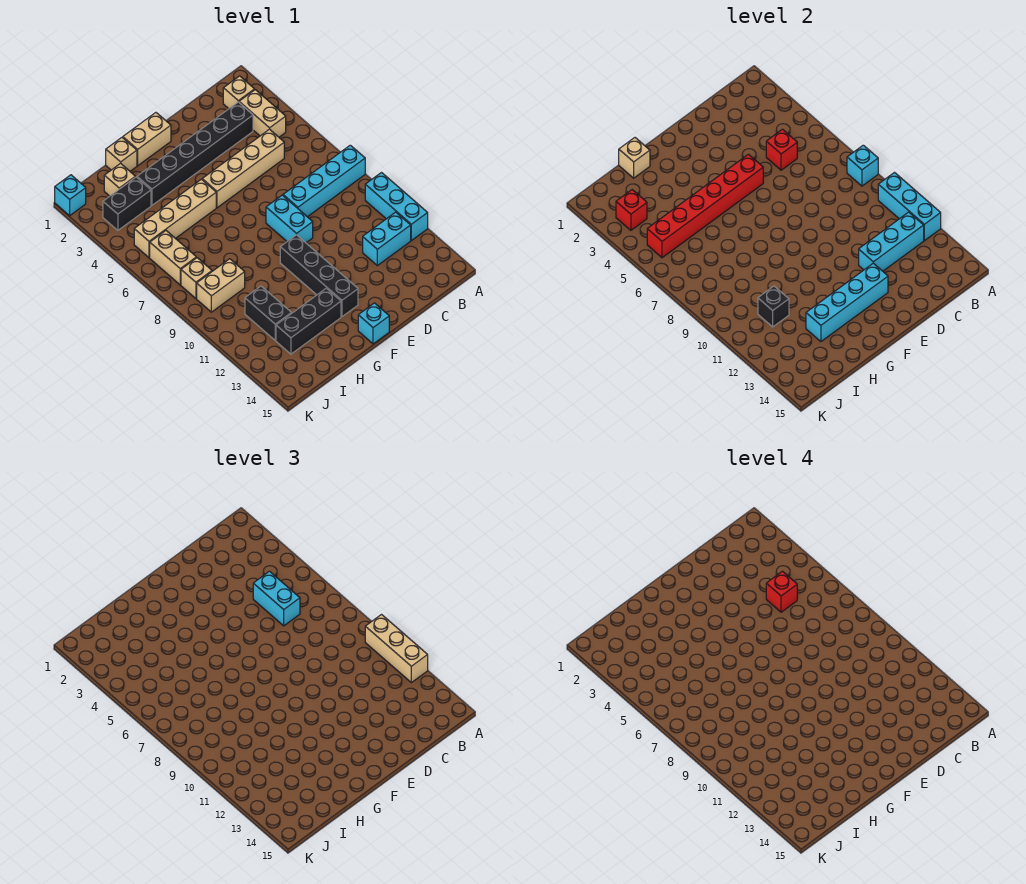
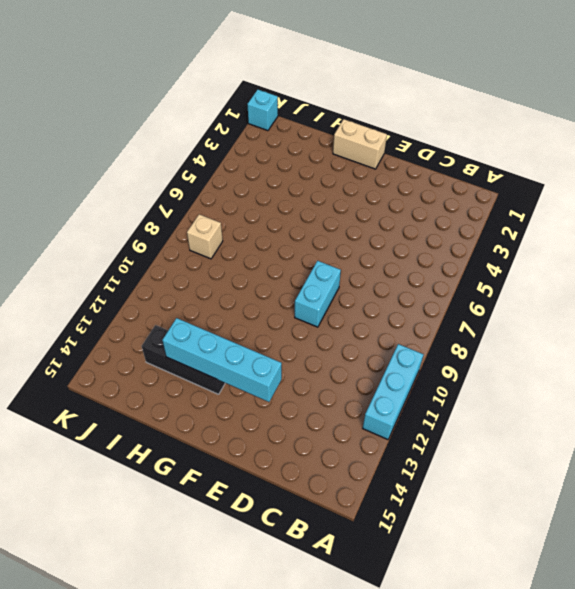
none -> cyan brick A8:D8 level 1
none -> tan brick B2 level 1
none -> tan brick B3:B4 level 1
none -> cyan brick B12:C12 level 1

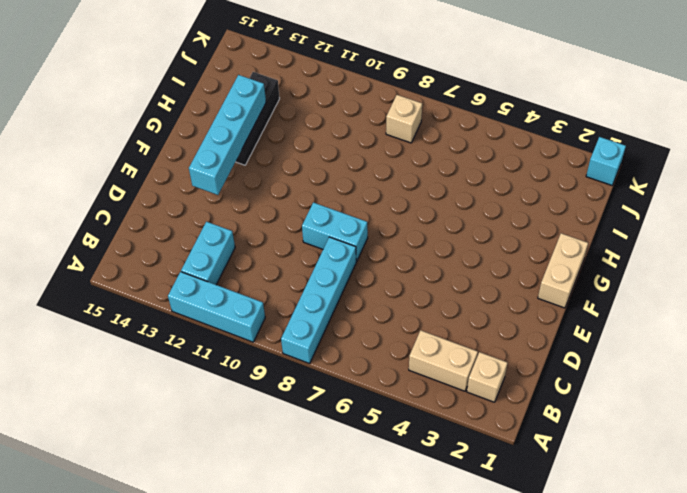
none -> black brick C3:H3 level 1
none -> tan brick C5:F5 level 1
none -> black brick F10:F13 level 1
none -> cyan brick F15 level 1

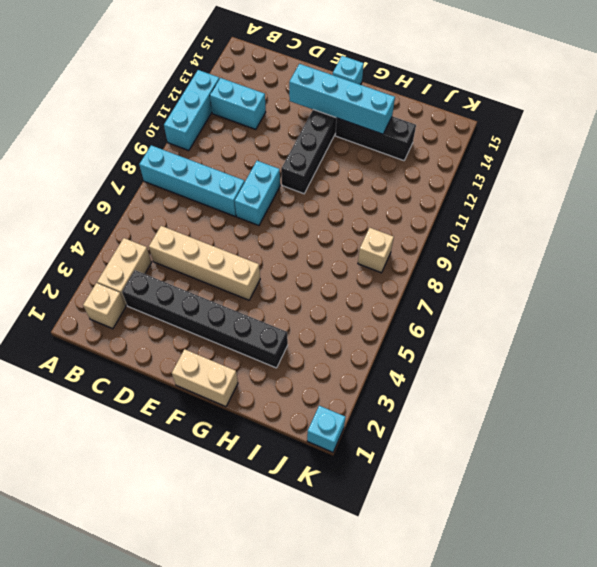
none -> tan brick G5:J5 level 1
none -> tan brick H1 level 1
none -> tan brick I2 level 1
none -> black brick I3:J3 level 1

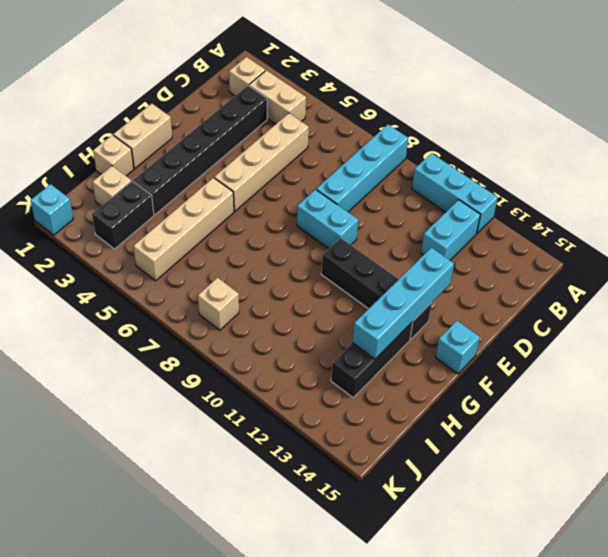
none -> tan brick I9:J9 level 1
none -> black brick I11:I12 level 1
none -> tan brick J6:J7 level 1
none -> cyan brick A8 level 2

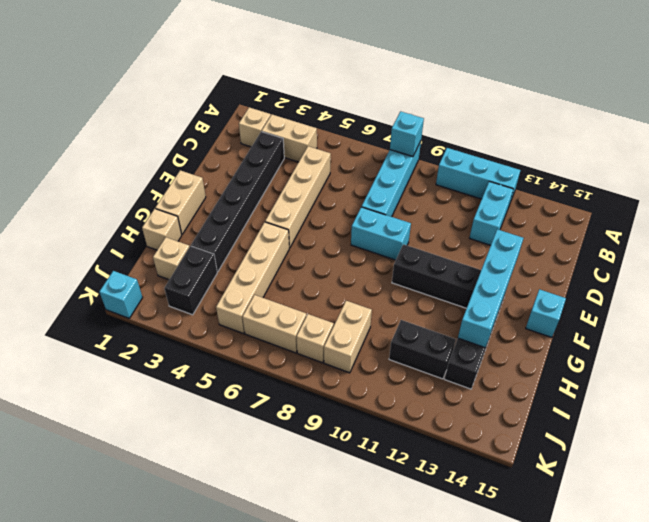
none -> cyan brick A10:A12 level 2
none -> cyan brick B12:D12 level 2
none -> red brick C5 level 2
none -> red brick E5:J5 level 2

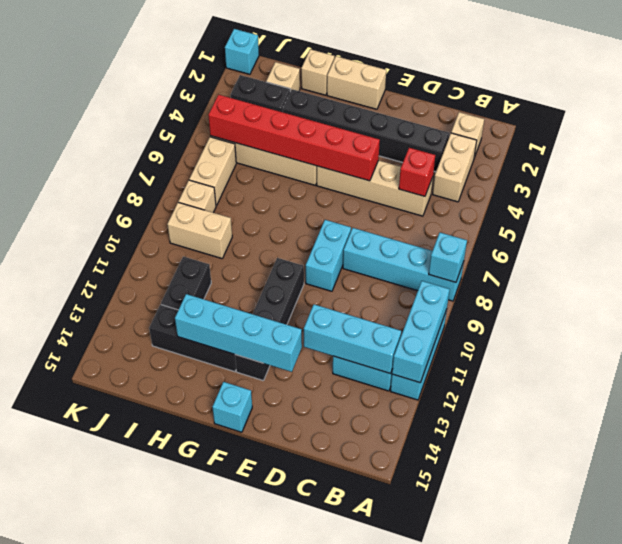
none -> tan brick H1 level 2
none -> black brick I11 level 2
none -> red brick J3 level 2
none -> tan brick A10:A12 level 3

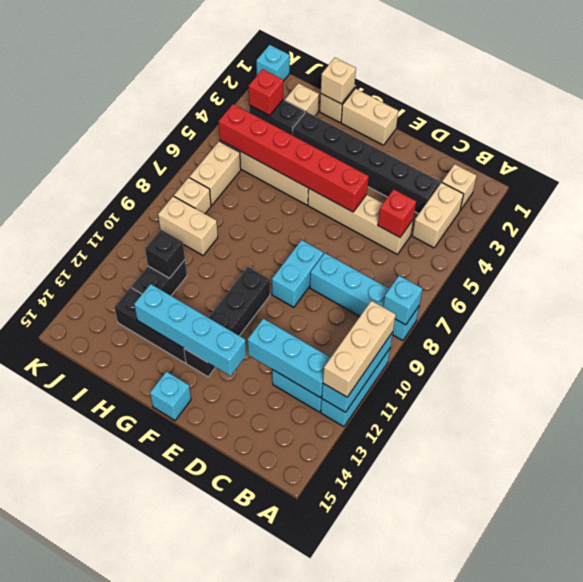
none -> cyan brick C5:C6 level 3
none -> red brick C5 level 4

